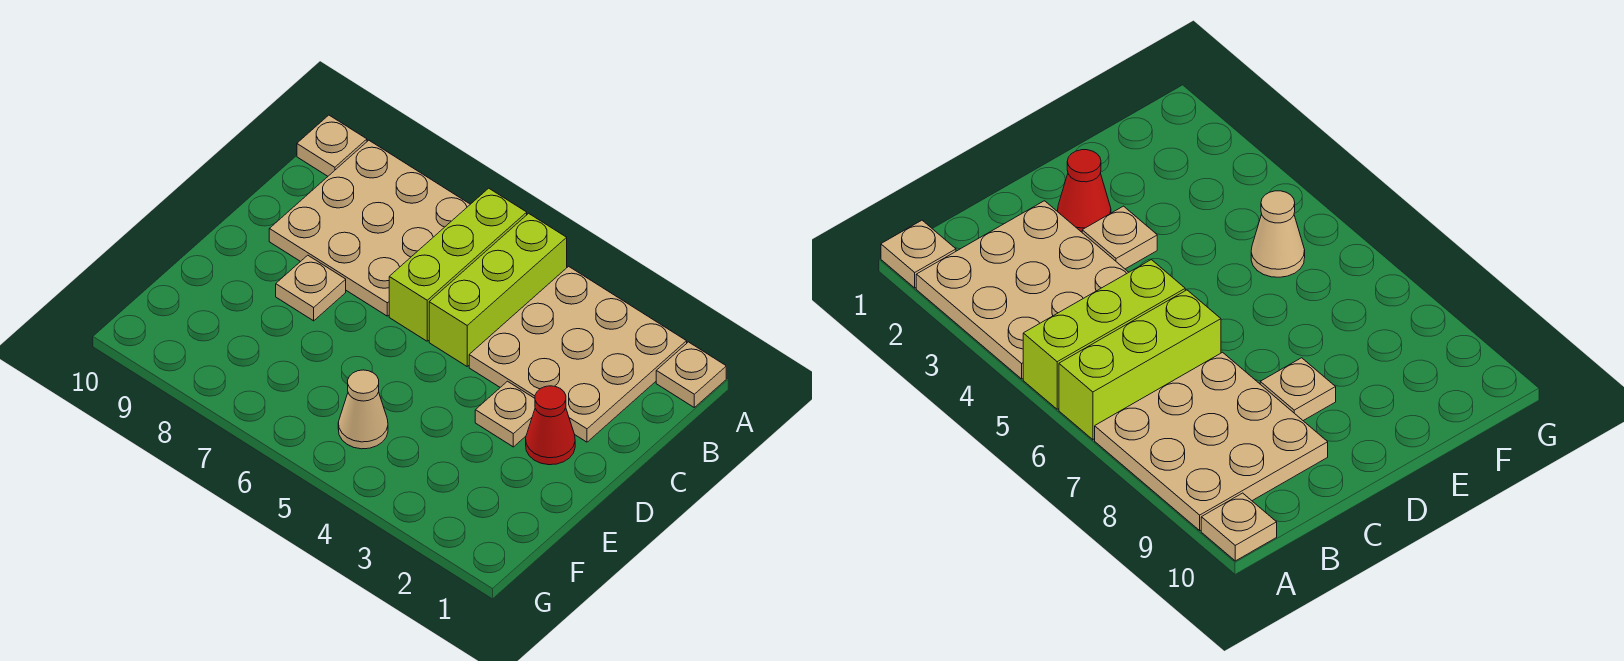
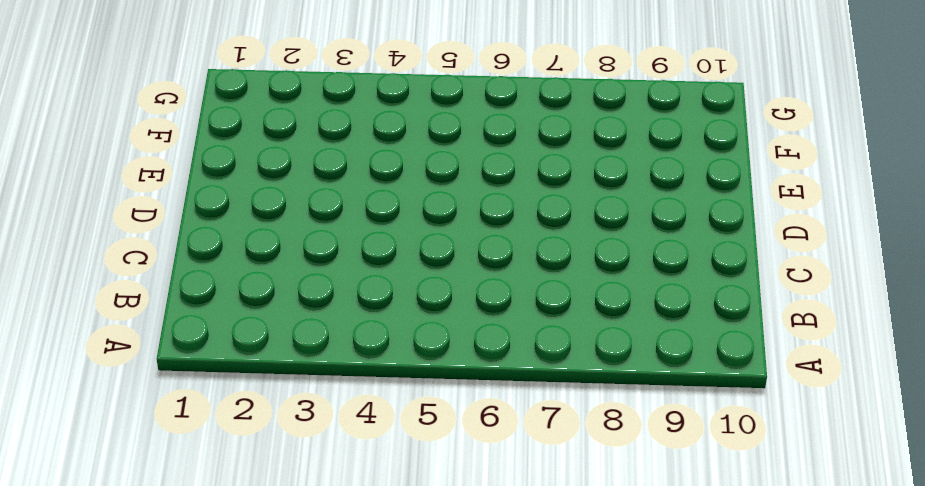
none -> tan plate A1 level 1
none -> tan plate A2:C4 level 1

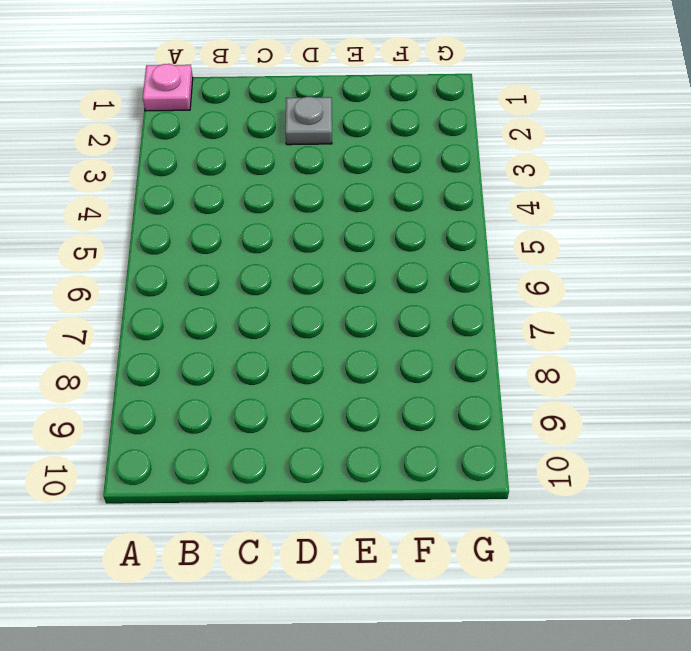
pink plate A1 level 1 -> tan plate A1 level 1
grey plate D2 level 1 -> red cone D2 level 1
none -> tan plate A2:C4 level 1
none -> lime brick A5:C5 level 1

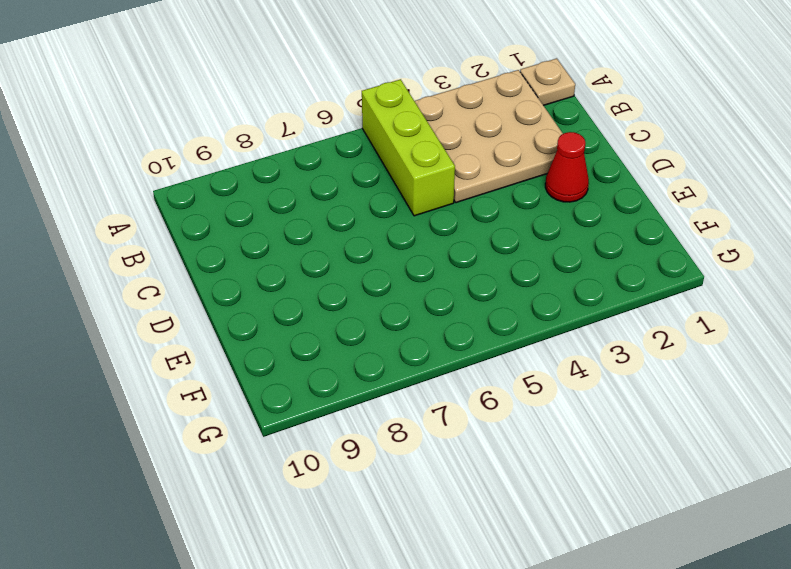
none -> lime brick A6:C6 level 1
none -> tan plate A7:C9 level 1

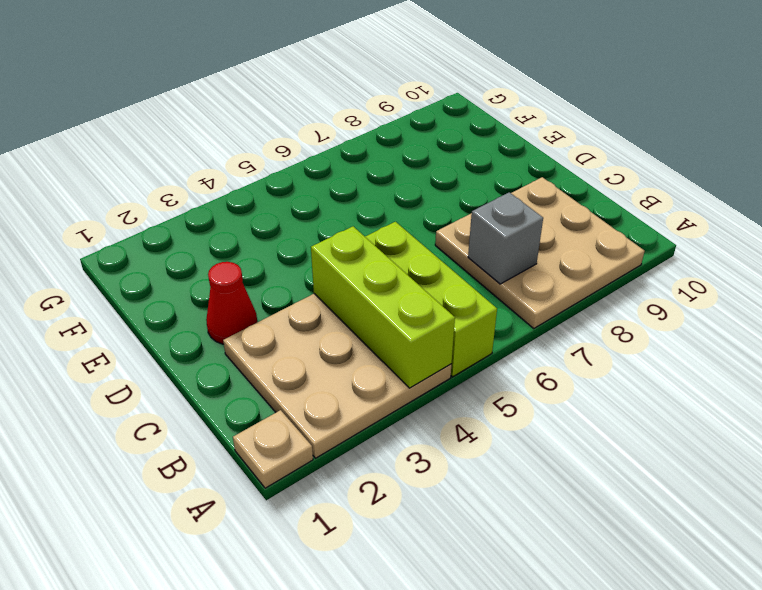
lime brick A4:C4 level 2 -> lime brick A6:C6 level 1
grey brick B7 level 2 -> none
none -> tan plate A10 level 1
none -> tan plate D3 level 1

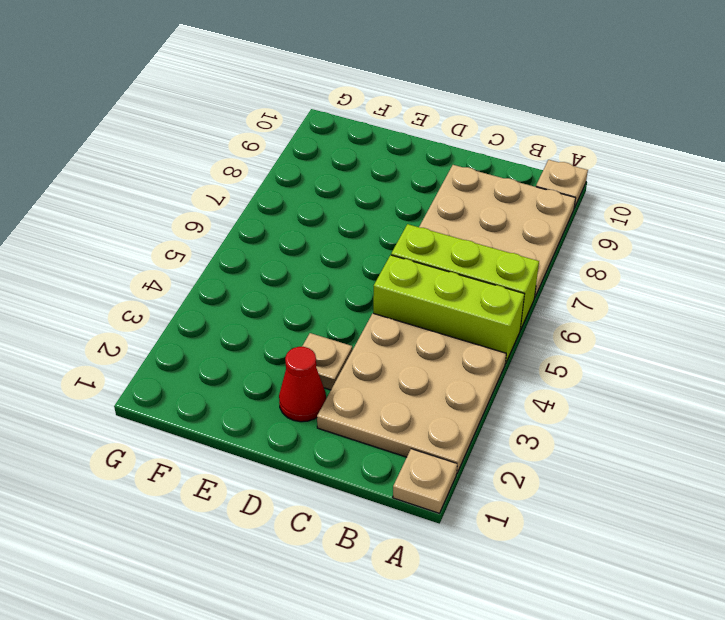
none -> tan plate D8 level 1
none -> tan cone F5 level 1

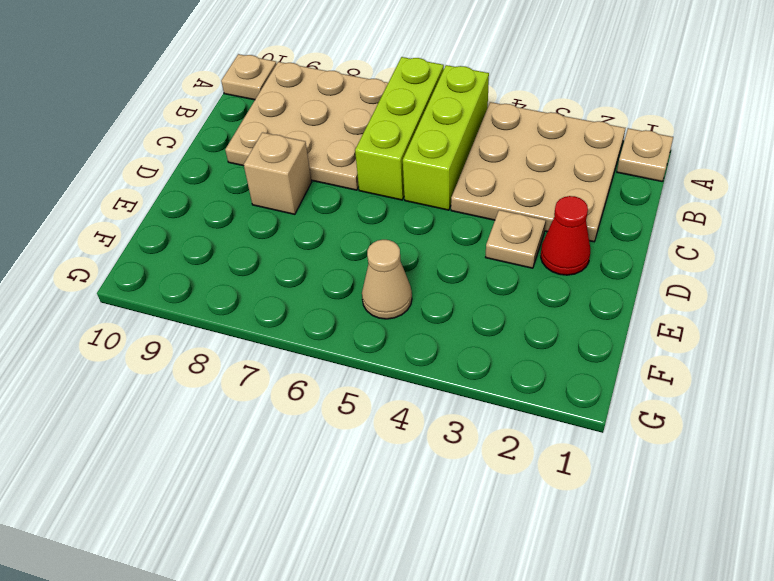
tan brick D8 level 1 -> tan plate D8 level 1

